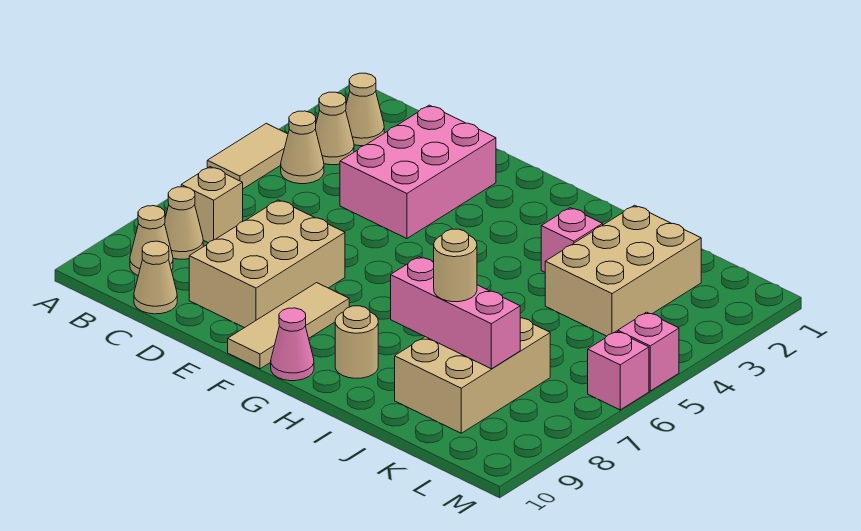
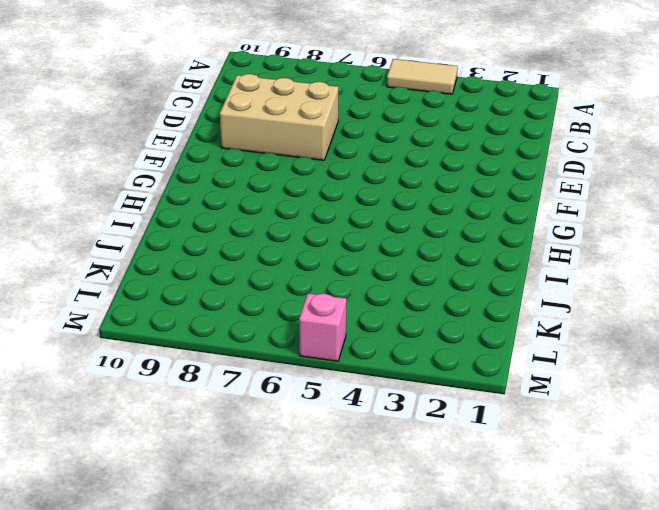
none -> tan cone B2 level 1
none -> tan cone B3 level 1
none -> tan cone B4 level 1

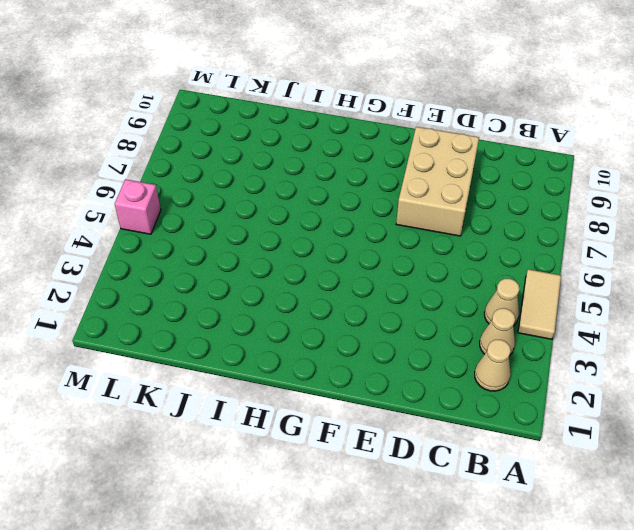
none -> tan brick B7 level 1
none -> tan cone B8 level 1
none -> tan cone B9 level 1

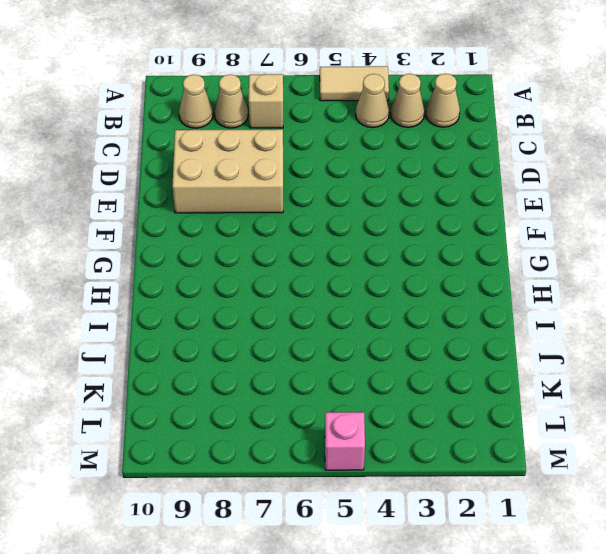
none -> tan cone C10 level 1
none -> pink brick D2:E4 level 1
none -> tan tile F8:F10 level 1

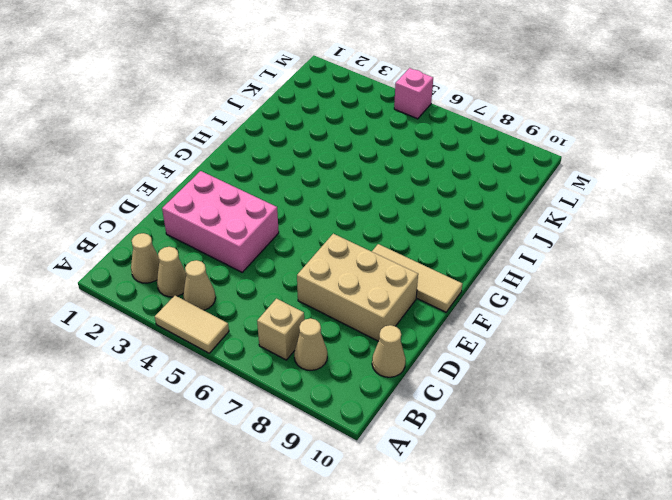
none -> tan cone B9 level 1
none -> pink cone G10 level 1
none -> tan round brick H9 level 1

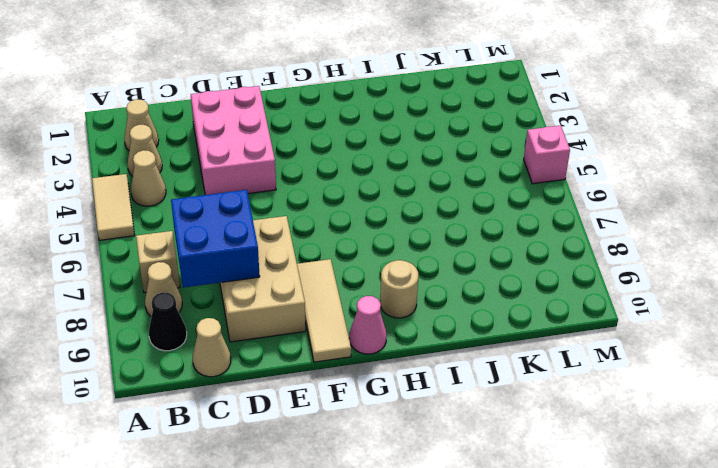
black cone B9 level 1 -> tan cone B9 level 1
blue brick C7:D8 level 2 -> none
none -> pink brick I3 level 1
none -> tan brick J2:K4 level 1
none -> tan brick J7:K9 level 1

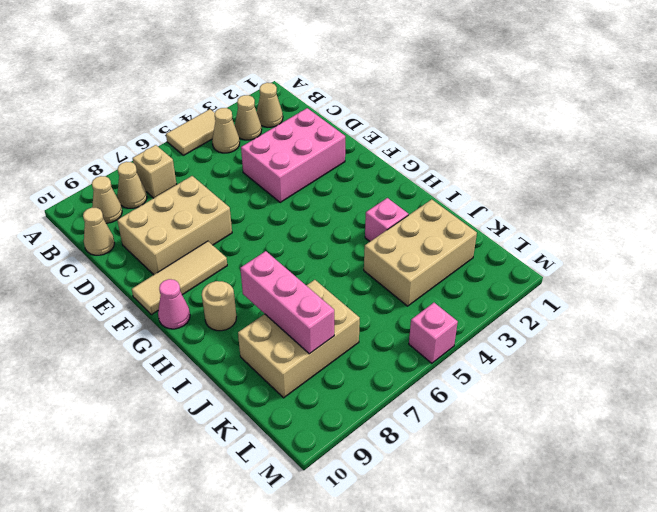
none -> pink brick M6 level 1
none -> tan round brick J8 level 3

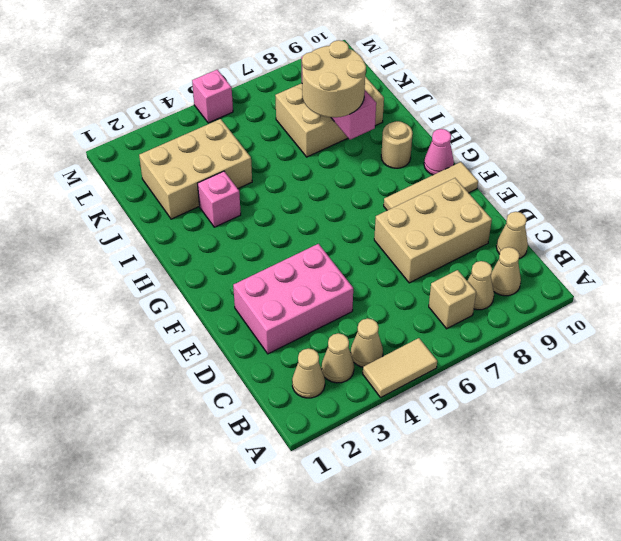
tan round brick I7:J8 level 3 -> tan round brick J8 level 3
none -> pink brick M6 level 1

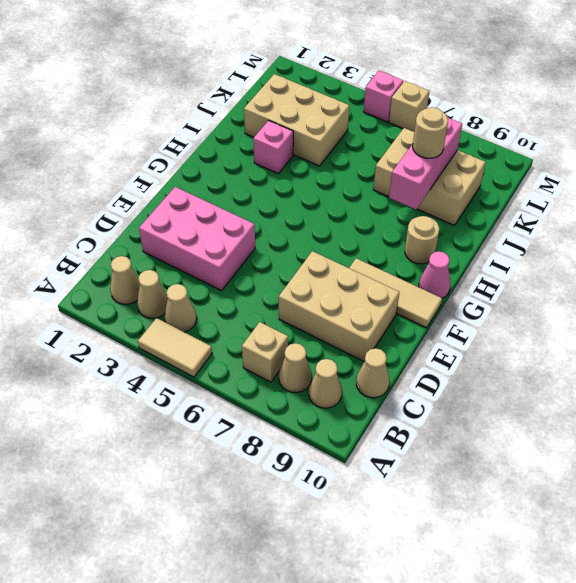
tan brick M6 level 1 -> pink brick M6 level 1

